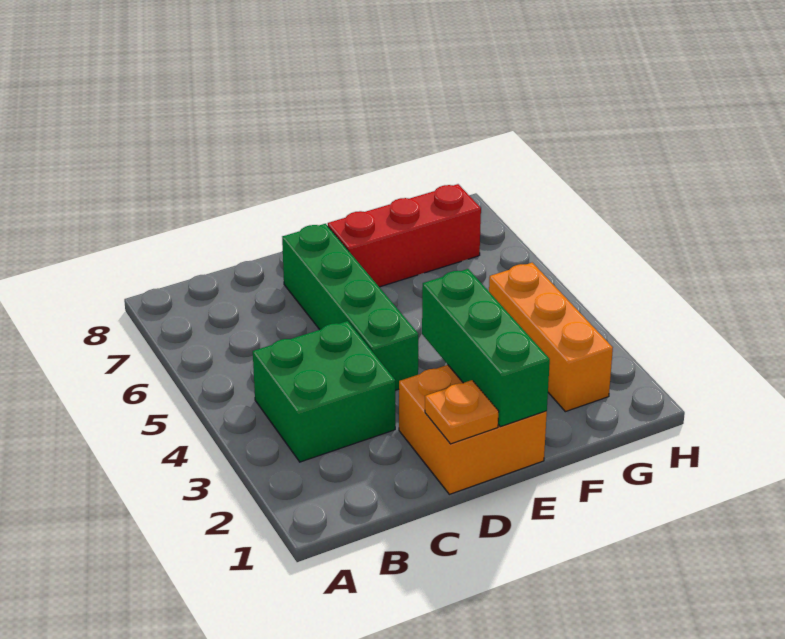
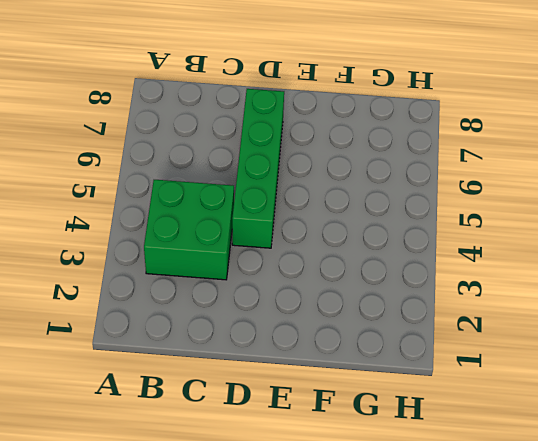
none -> orange brick D1:E2 level 1
none -> red brick E7:G7 level 1

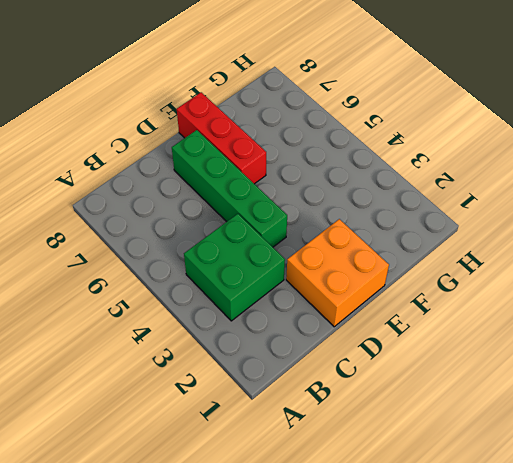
red brick E6:E8 level 1 -> red brick E7:G7 level 1
none -> orange brick G2:G4 level 1
none -> orange plate D1 level 2

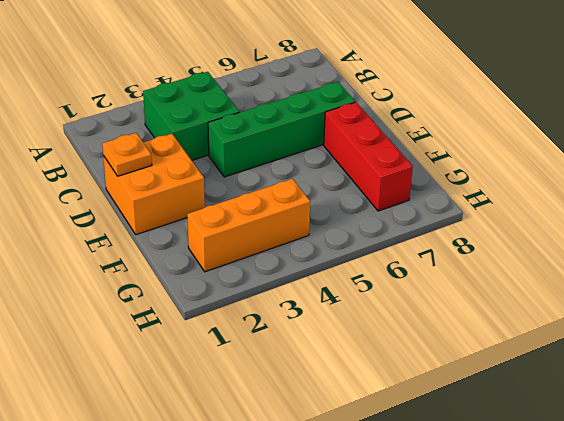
none -> green brick E1:E3 level 2

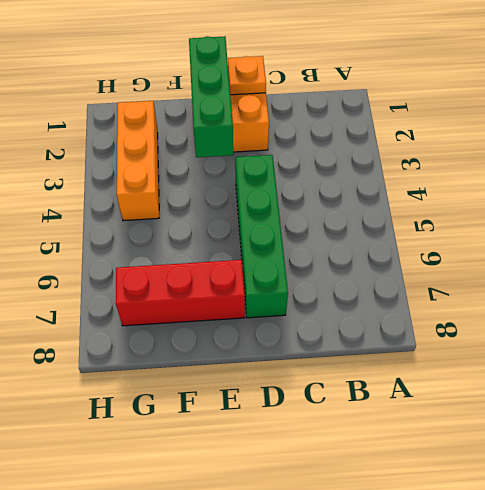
none -> green brick B3:C4 level 1

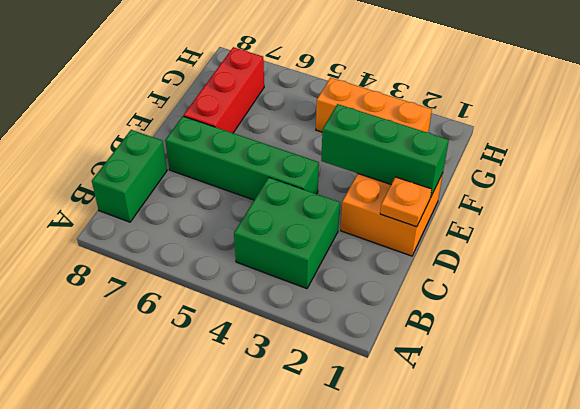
green brick B8:C8 level 1 -> none

